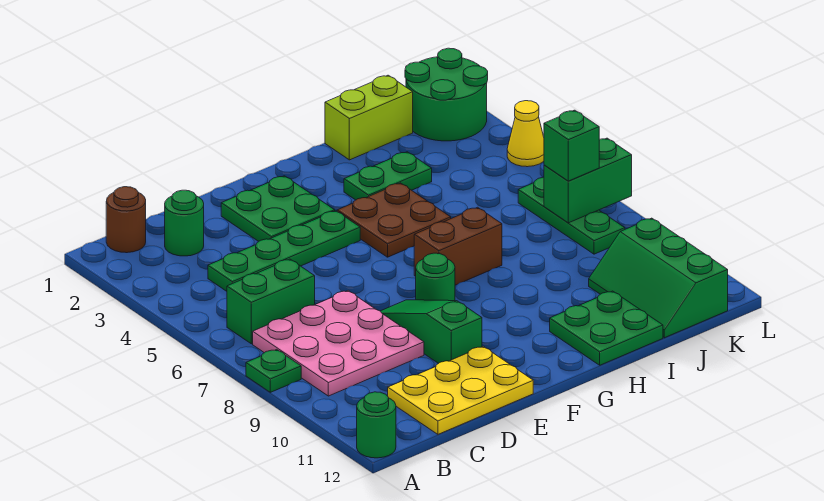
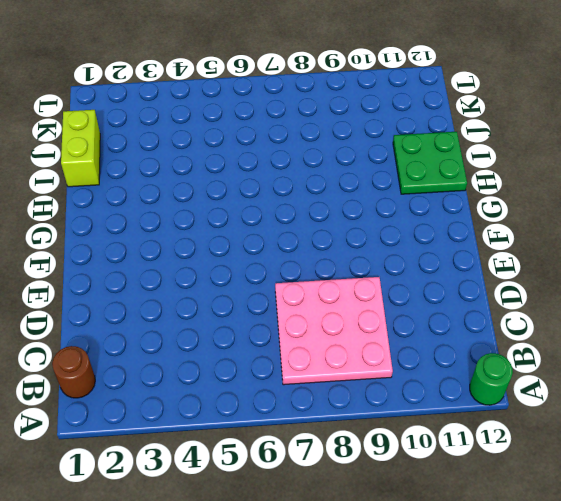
none -> green plate A8 level 1
none -> green brick B6:C6 level 1
none -> green round brick C2 level 1

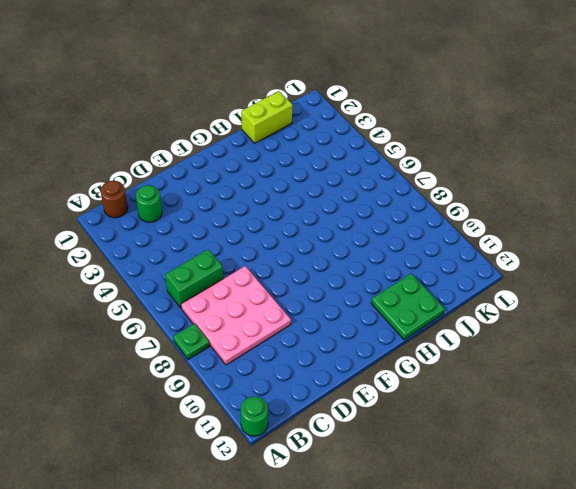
none -> green plate C4:F4 level 1
none -> yellow plate C11:E12 level 1
none -> green plate E2:F3 level 1

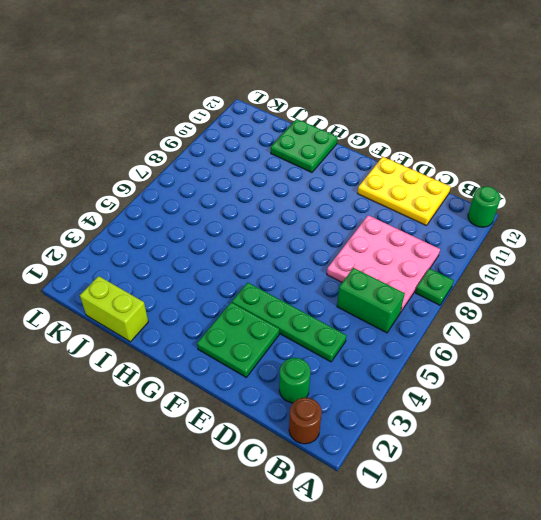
none -> green slope E8:E10 level 1 top 10
none -> green round brick F8 level 1
none -> brown plate G4:H5 level 1

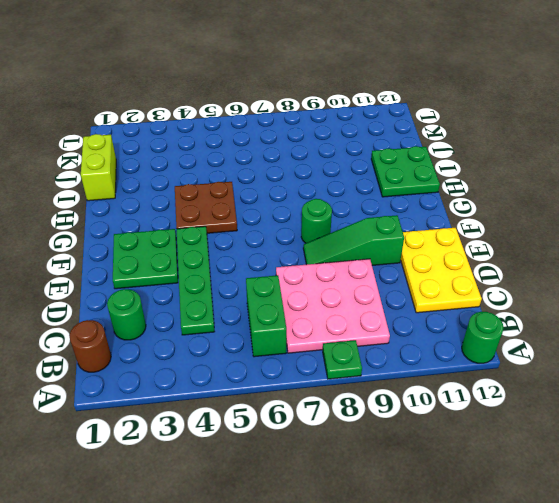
none -> brown brick G7:H7 level 1
none -> green plate H3:I3 level 1
none -> green slope J10:K12 level 1 top K

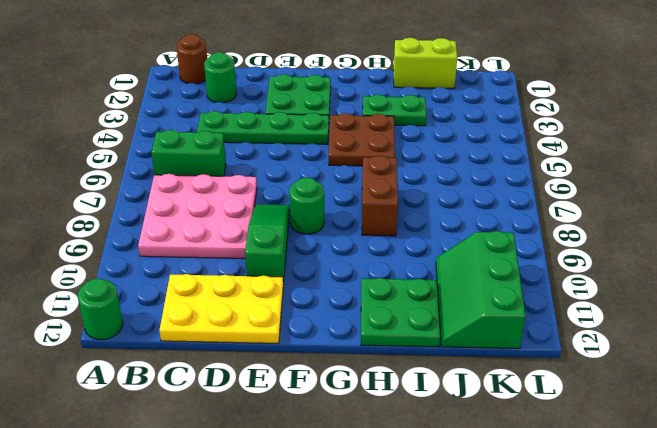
brown brick H7:H8 level 1 -> brown brick G7:H7 level 1
none -> green plate A8 level 1
none -> green round brick K1:L2 level 1
none -> green plate K6:K8 level 1

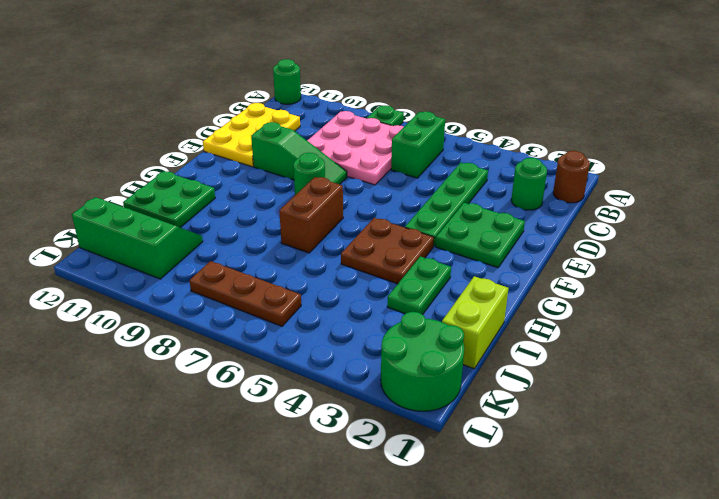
brown plate K6:K8 level 1 -> green plate K6:K8 level 1
none -> yellow cone L4 level 1
none -> green brick K7:L7 level 2
none -> green brick K7 level 3

